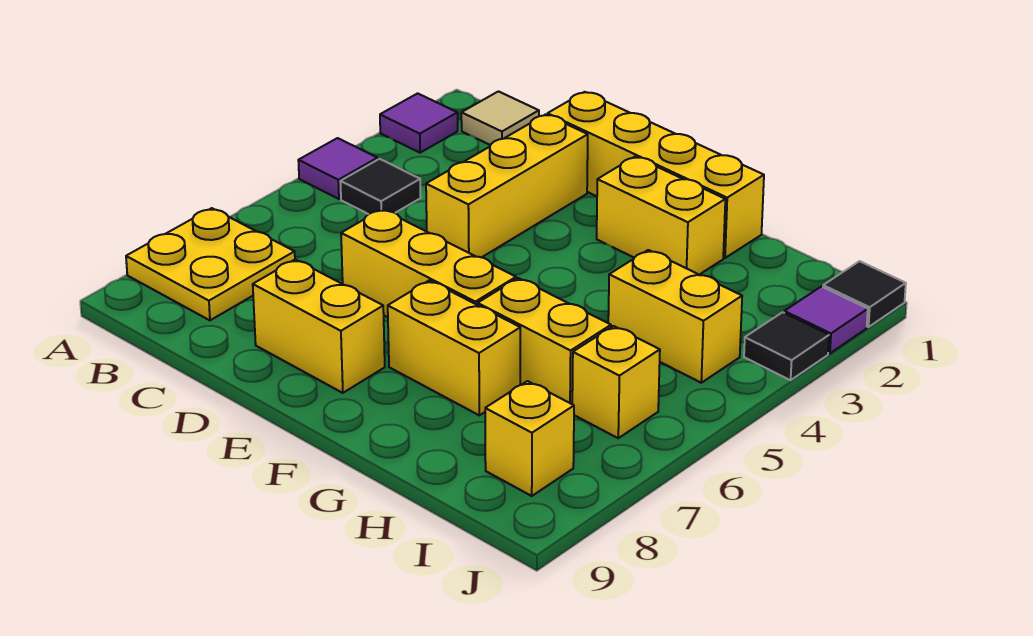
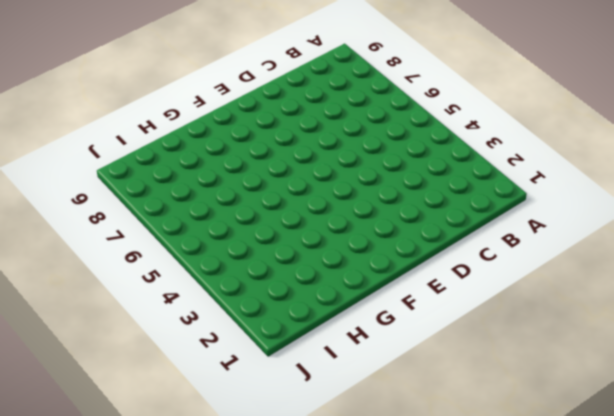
none -> purple tile A2 level 1
none -> purple tile A4 level 1
none -> yellow plate A7:B8 level 1

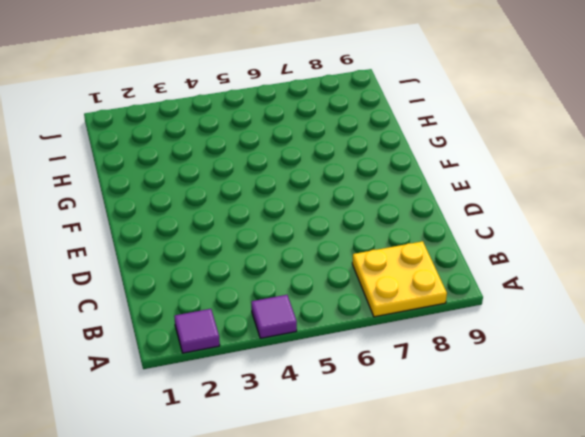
none -> tan tile B1 level 1
none -> black tile B4 level 1
none -> yellow brick D1:G1 level 1

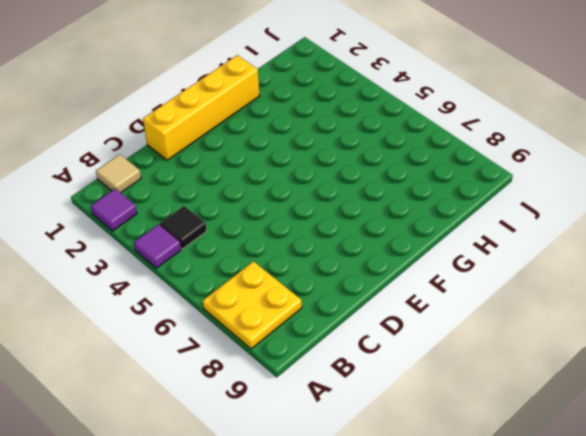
none -> yellow brick D2:D4 level 1
none -> yellow brick D6:F6 level 1
none -> yellow brick D8:E8 level 1

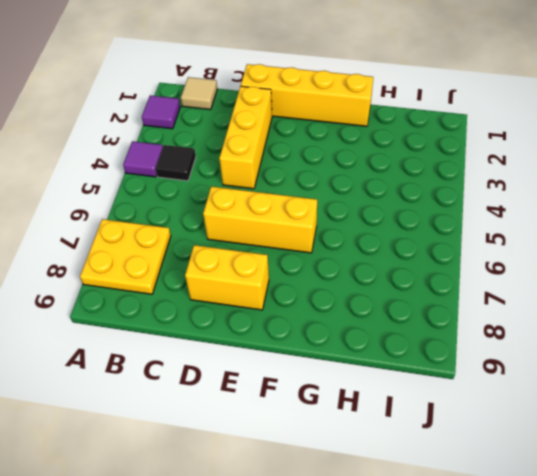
none -> yellow brick F2:G2 level 1
none -> yellow brick F7:G7 level 1
none -> yellow brick G6:H6 level 1

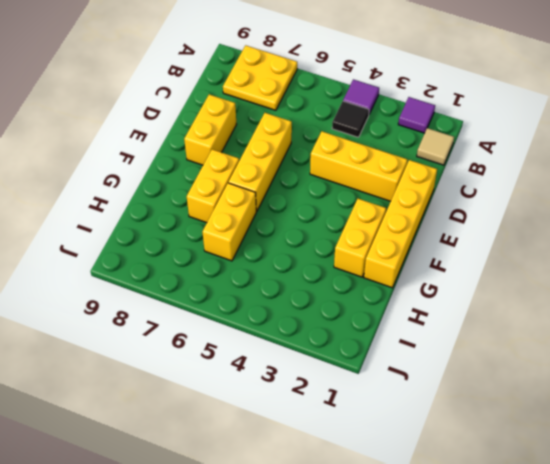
none -> yellow brick H4:I4 level 1
none -> yellow brick I6 level 1
none -> yellow brick I8 level 1

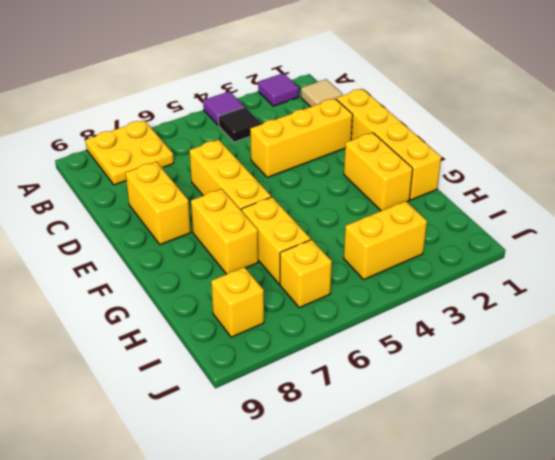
yellow brick I3:I4 level 1 -> yellow brick H4:I4 level 1
none -> black tile J1 level 1
none -> purple tile J2 level 1
none -> black tile J3 level 1

